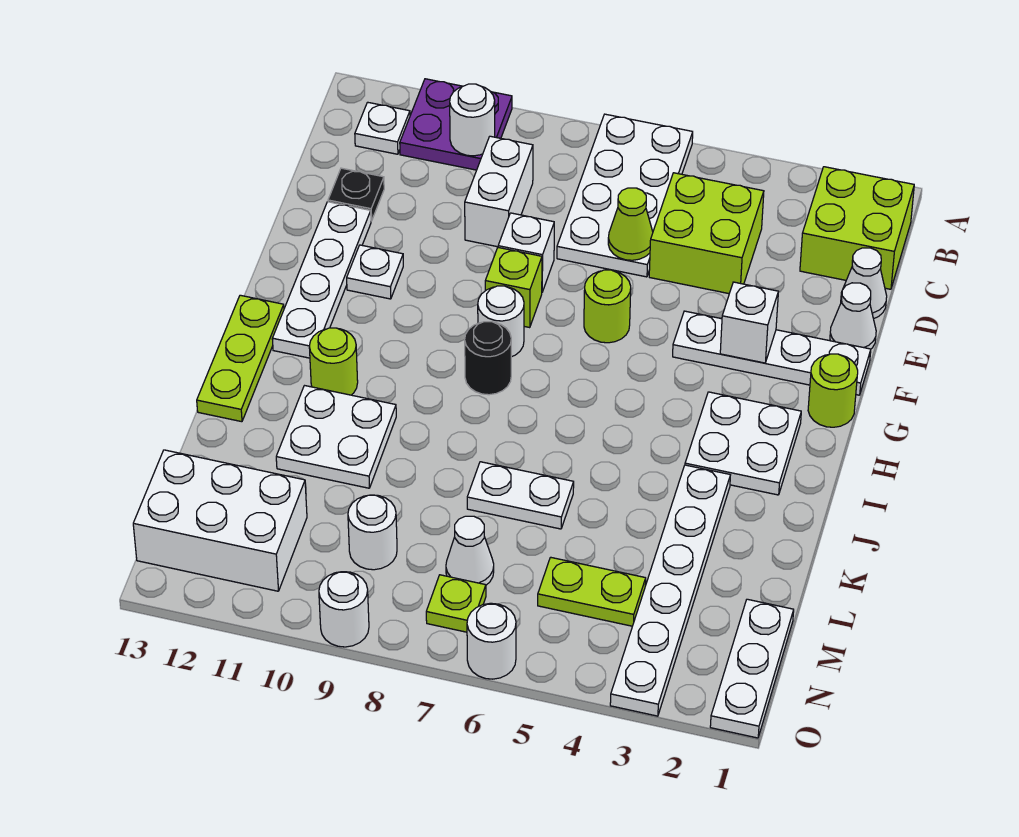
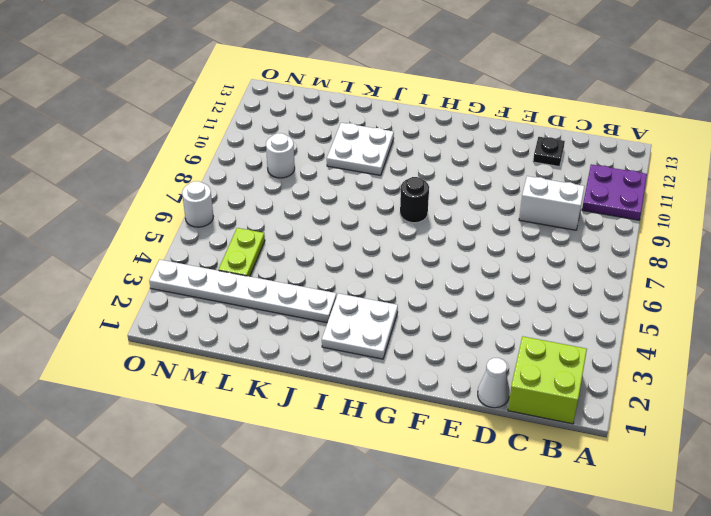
none -> white plate A6:D7 level 1
none -> white plate B12 level 1
none -> lime brick C4:D5 level 1
none -> white cone E1 level 1

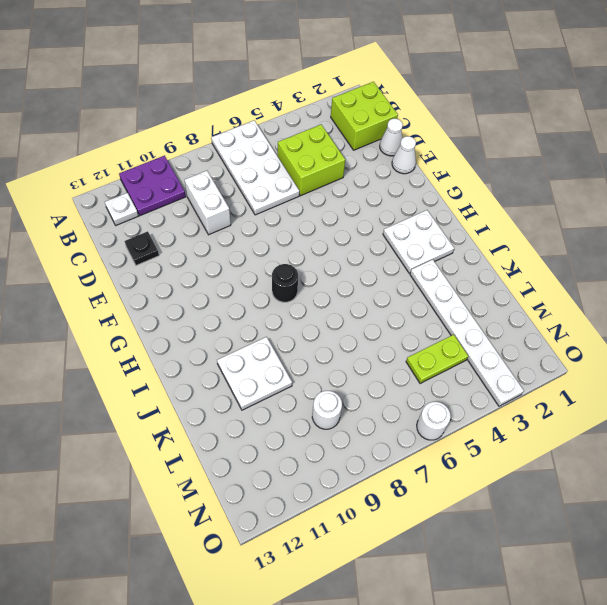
none -> white brick E8 level 1
none -> white plate E12:H12 level 1
none -> white plate F1:F4 level 1
none -> lime round brick F6 level 1

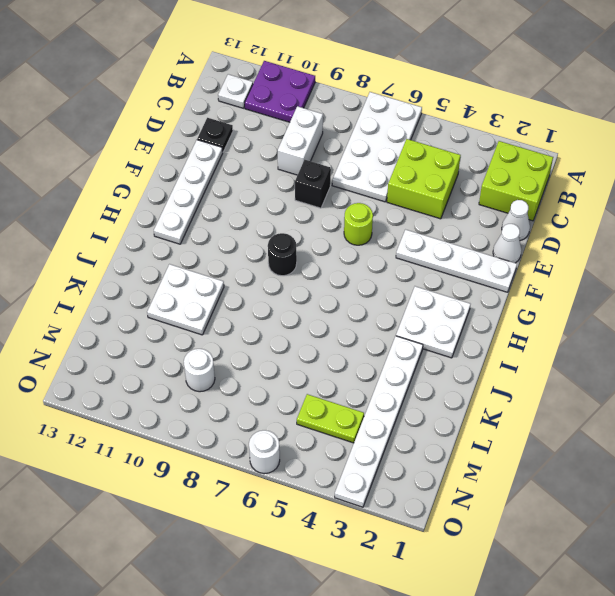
black brick E8 level 1 -> white brick E8 level 1
none -> lime brick F8 level 1
none -> white plate F11 level 1
none -> lime round brick G1 level 1
none -> white round brick G8 level 1

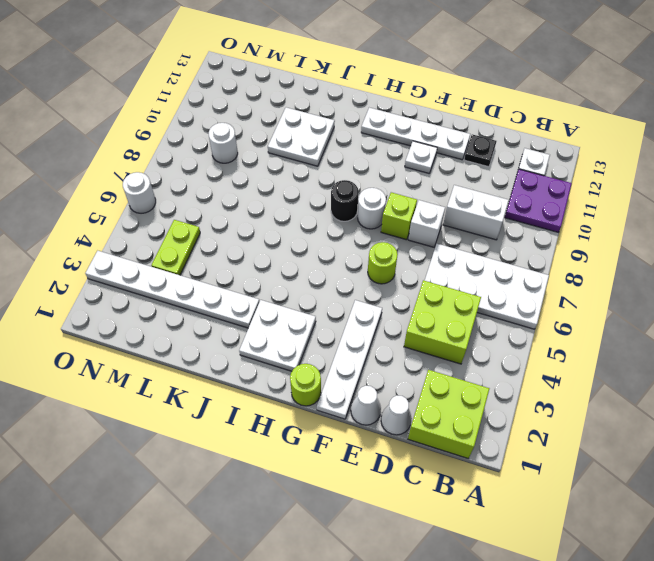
none -> lime plate H13:J13 level 1
none -> lime round brick I11 level 1
none -> white plate K6:K7 level 1
none -> white plate M1:O1 level 1

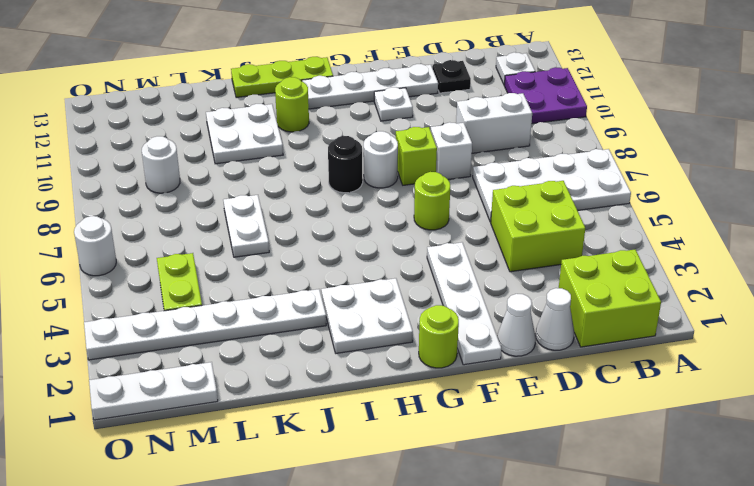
none -> white cone M7 level 1
none -> white brick M11:N13 level 1
none -> lime plate N7 level 1
none -> white round brick O9 level 1

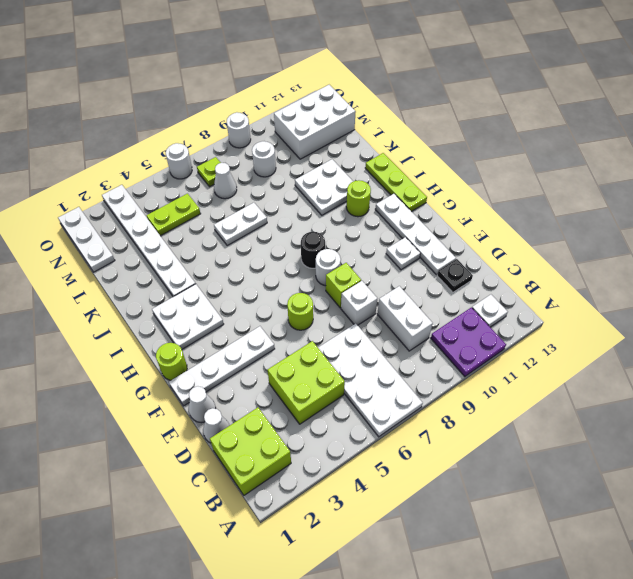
none -> white round brick B10 level 2
none -> lime cone D6 level 2
none -> white brick F3 level 2

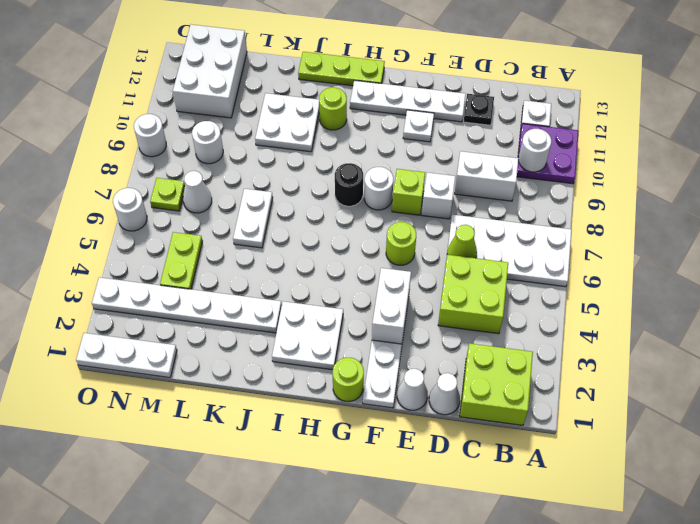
white brick F3:F4 level 2 -> white brick F3 level 2

